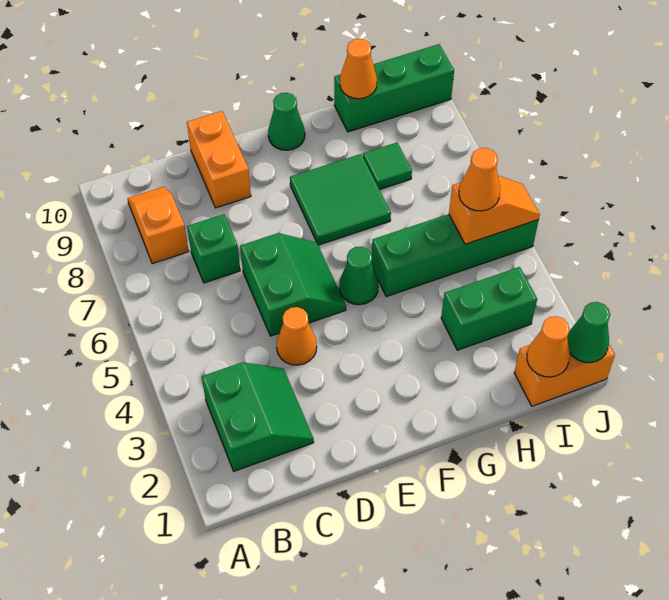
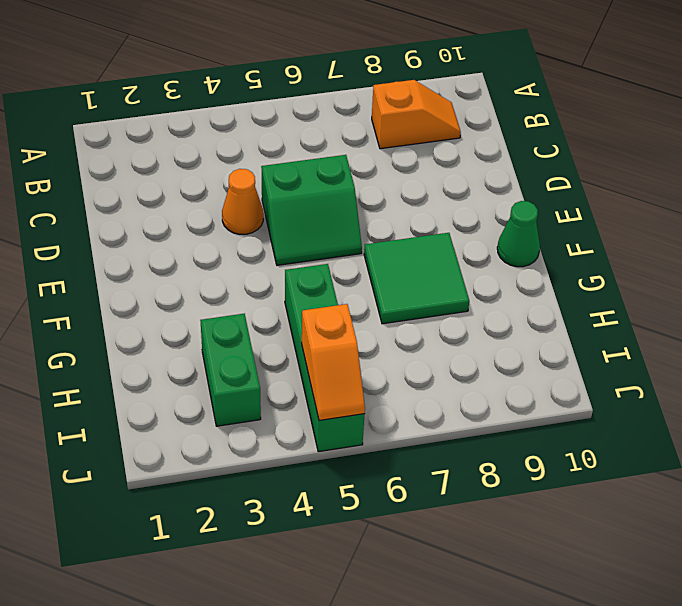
none -> green slope B2:C3 level 1 top B
none -> green brick C7 level 1
none -> orange brick D9:D10 level 1

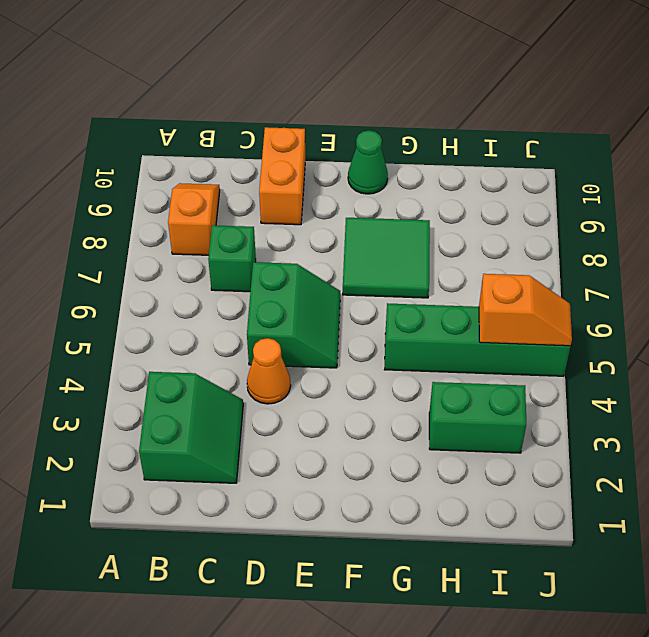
none -> green cone F5 level 1
none -> green tile H8 level 1
none -> green brick H10:J10 level 1

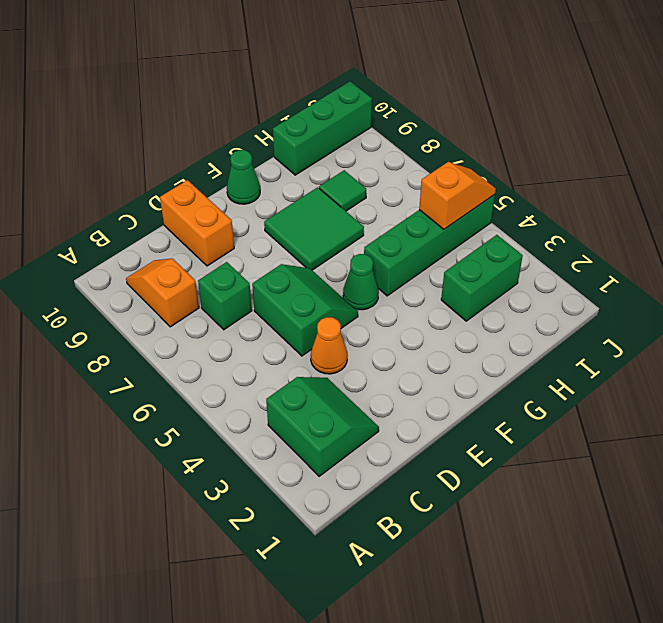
none -> orange brick I1:J1 level 1
none -> orange cone H10 level 2
none -> orange cone I1 level 2

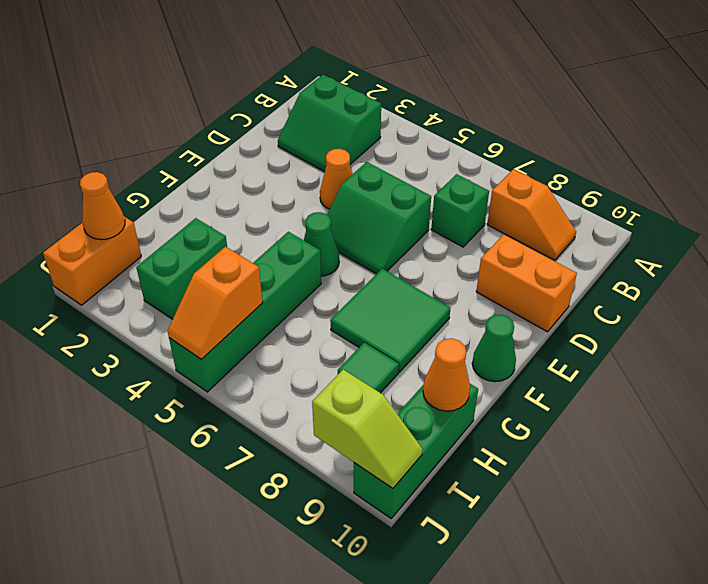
lime slope J9:J10 level 2 top 9 -> none
none -> green cone J1 level 2
none -> orange cone I5 level 3

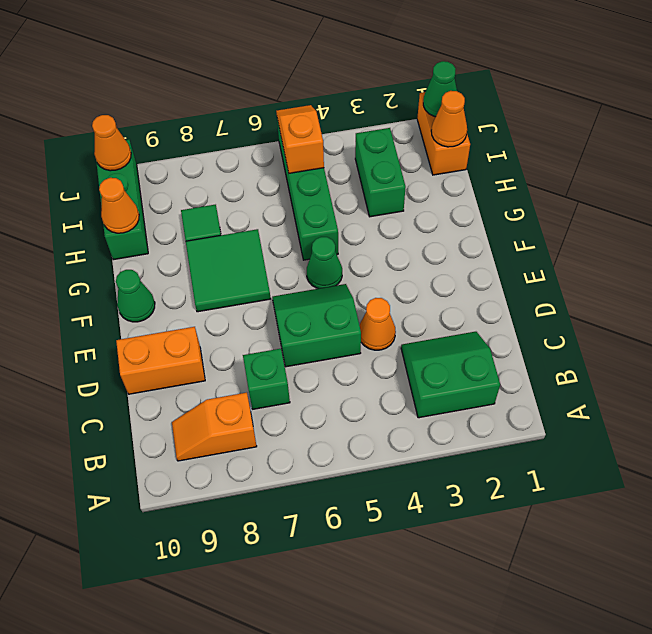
orange cone J10 level 2 -> orange cone I5 level 3

